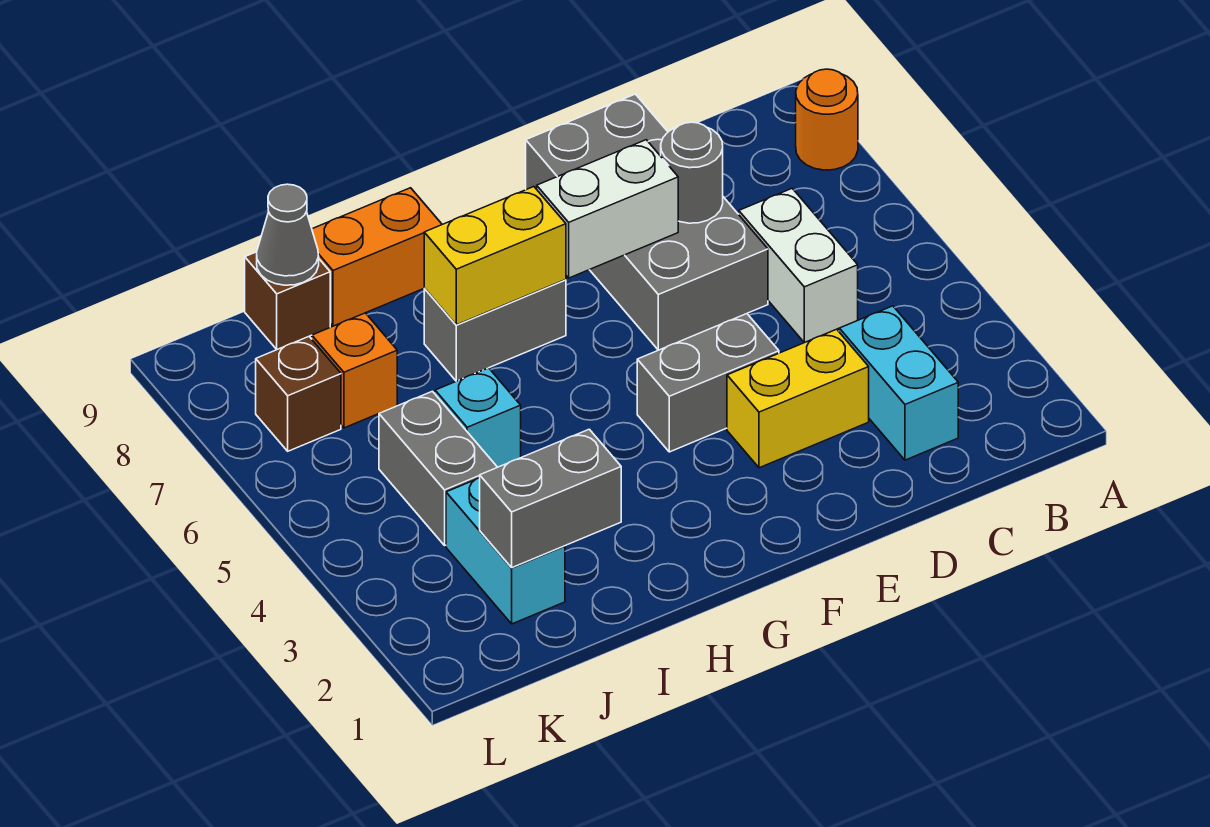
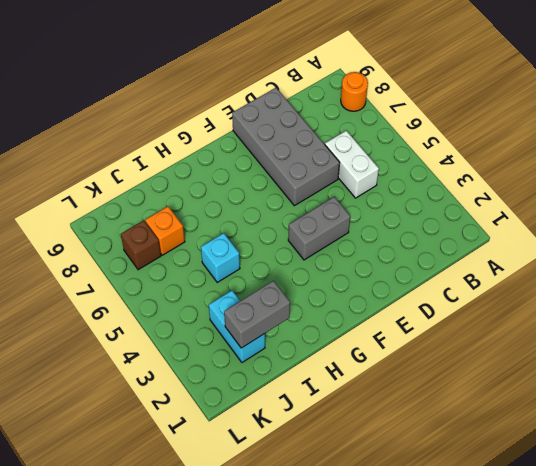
none -> cyan brick C2:C3 level 1
none -> yellow brick D3:E3 level 1
none -> grey brick G7:H7 level 1

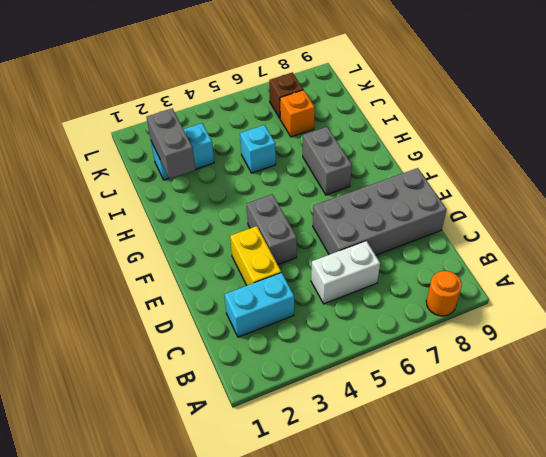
none -> orange brick H9:I9 level 1
none -> grey brick J4:J5 level 1
none -> brown brick J9 level 1

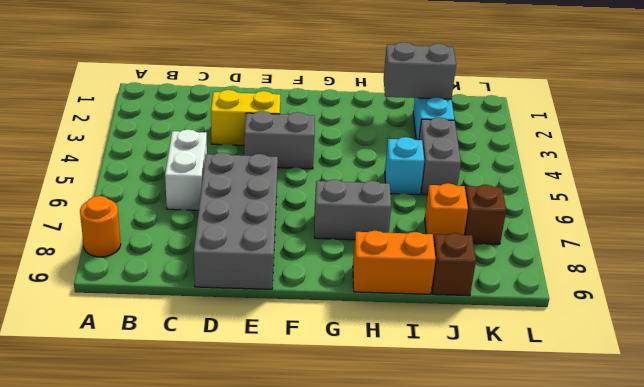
none -> cyan brick C2:C3 level 1
none -> grey round brick D7 level 2
none -> white brick E7:F7 level 2

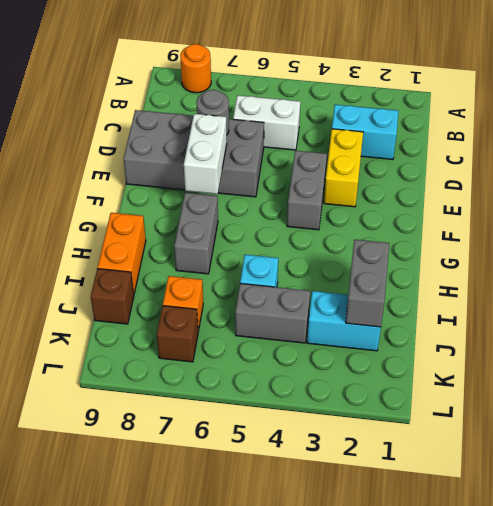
none -> yellow brick G7:H7 level 2
none -> grey cone J9 level 2

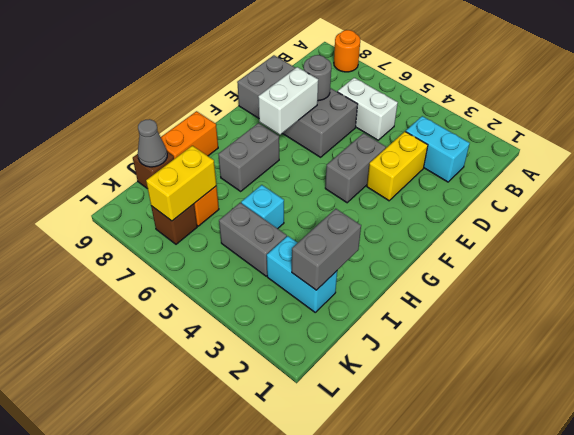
yellow brick J7:K7 level 2 -> yellow brick G7:H7 level 2

